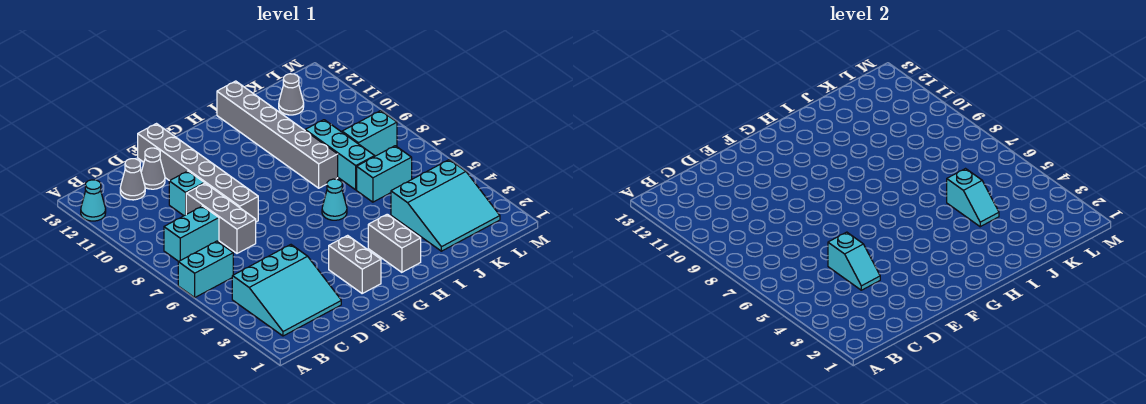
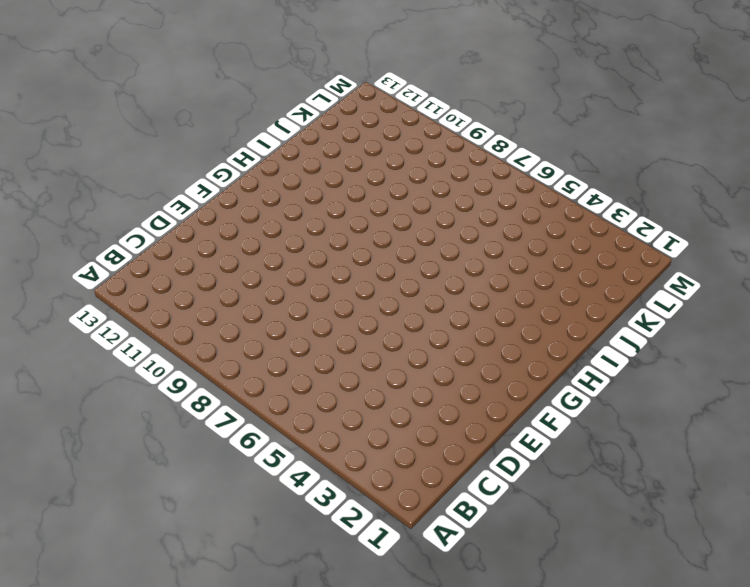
none -> cyan brick A6:B6 level 1
none -> cyan cone A12 level 1
none -> cyan slope B2:D4 level 1 top 4

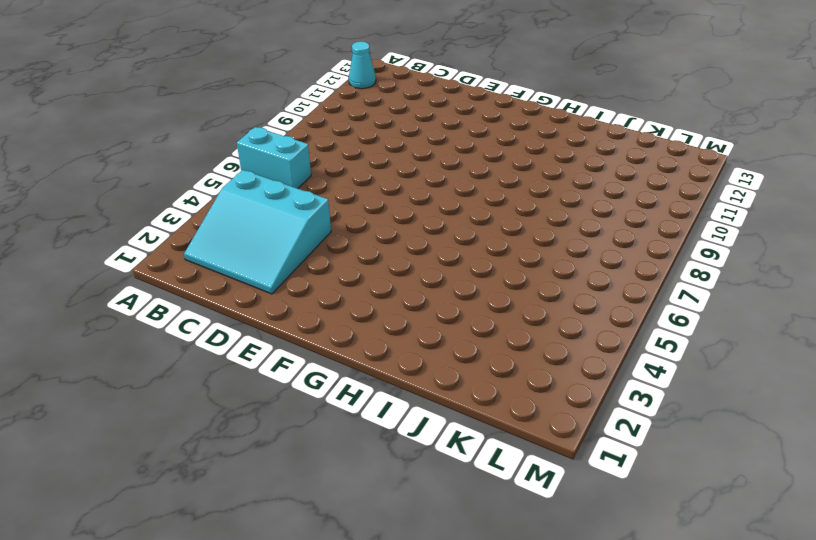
none -> cyan brick B8:C8 level 1
none -> grey cone C12 level 1
none -> grey brick D7:D9 level 1

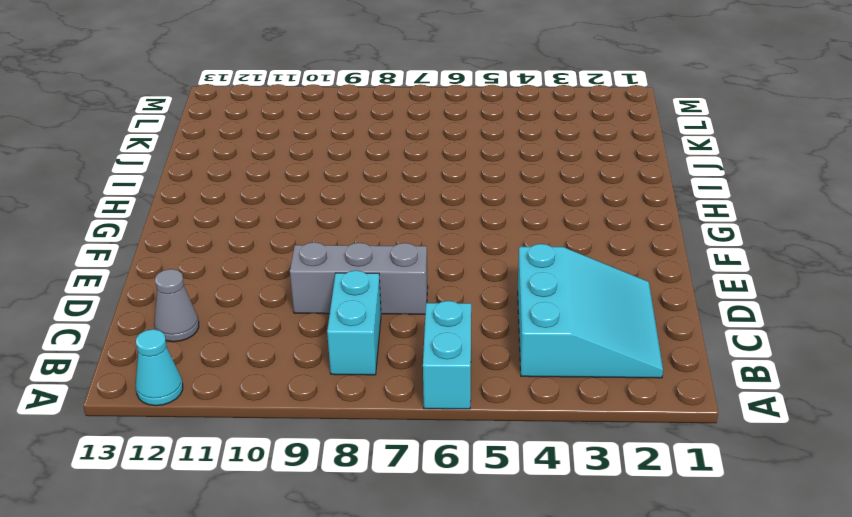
none -> cyan brick D10 level 1
none -> grey cone D12 level 1
none -> grey brick E8:E13 level 1

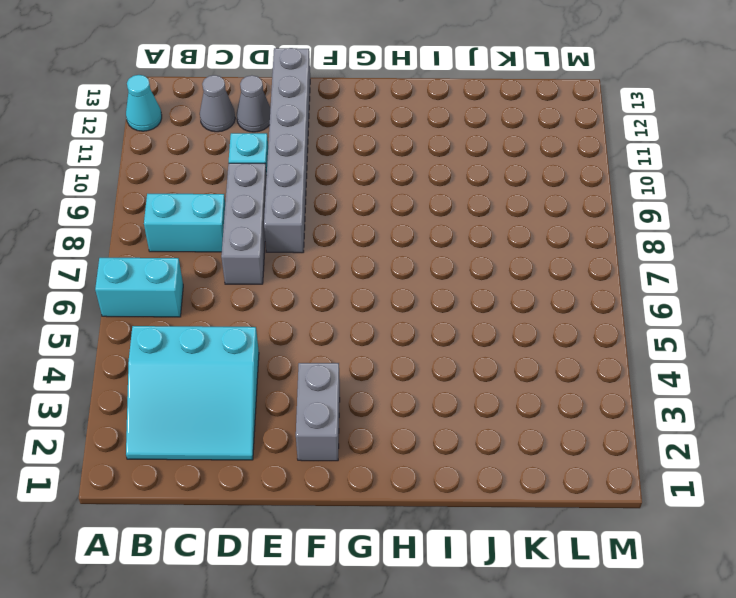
none -> grey brick H2:H3 level 1
none -> cyan cone H6 level 1
none -> grey brick I8:I13 level 1

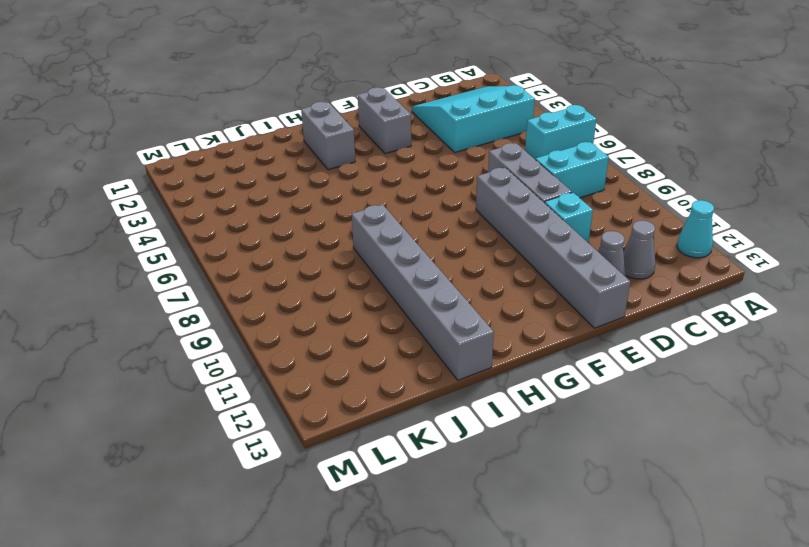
none -> cyan cone H6 level 1
none -> cyan slope J2:L4 level 1 top 4
none -> cyan brick J6:K6 level 1

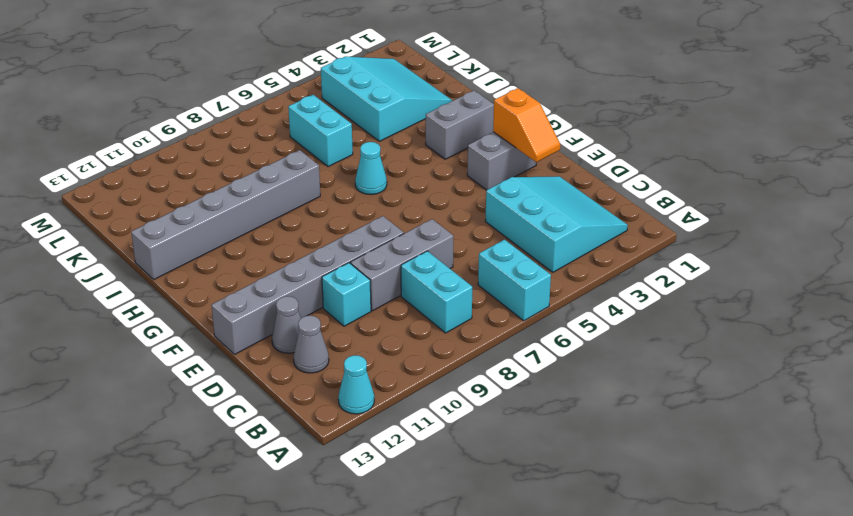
orange slope E2:F2 level 2 top F -> none
none -> cyan brick J7:J9 level 1
none -> cyan brick K8:L8 level 1
none -> grey cone K12 level 1

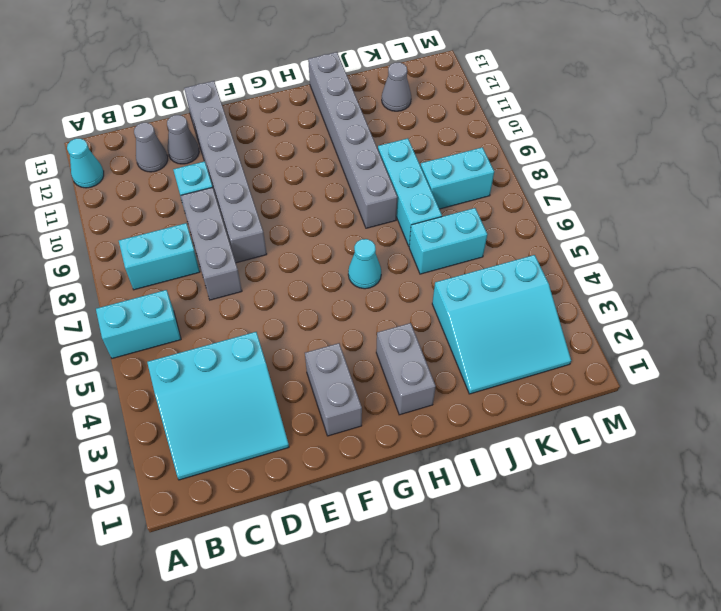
none -> cyan slope D4:D5 level 2 top 5
none -> cyan slope J4:J5 level 2 top 5

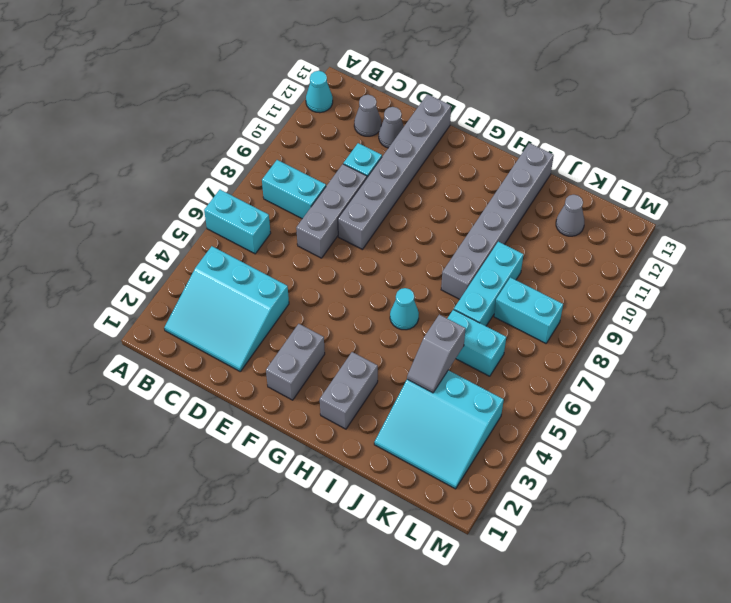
grey slope J4:J5 level 2 top 5 -> cyan slope J4:J5 level 2 top 5
none -> cyan slope D4:D5 level 2 top 5

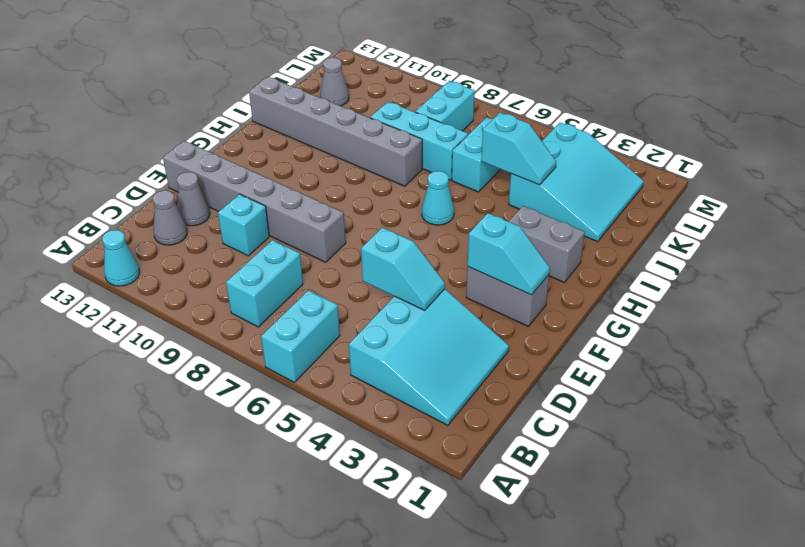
cyan slope F2:F3 level 2 top 3 -> none
none -> grey brick D7:D9 level 1

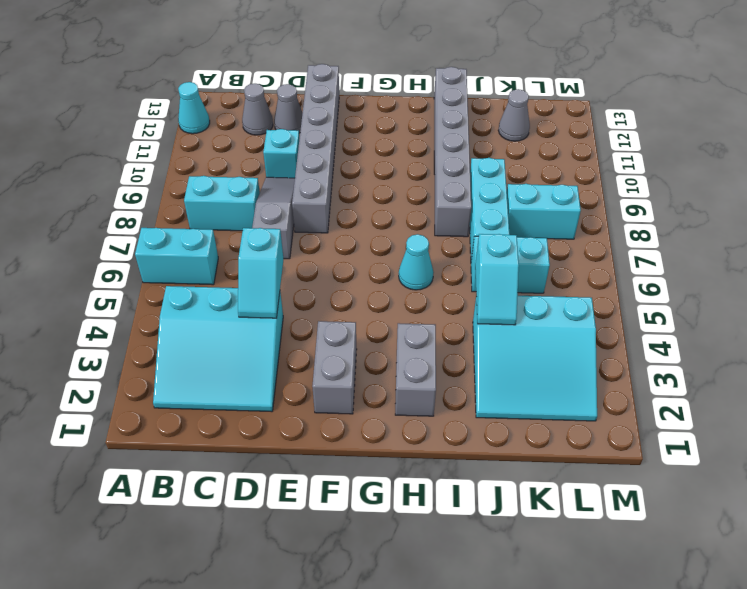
grey slope D7:D9 level 1 top 7 -> grey brick D7:D9 level 1

